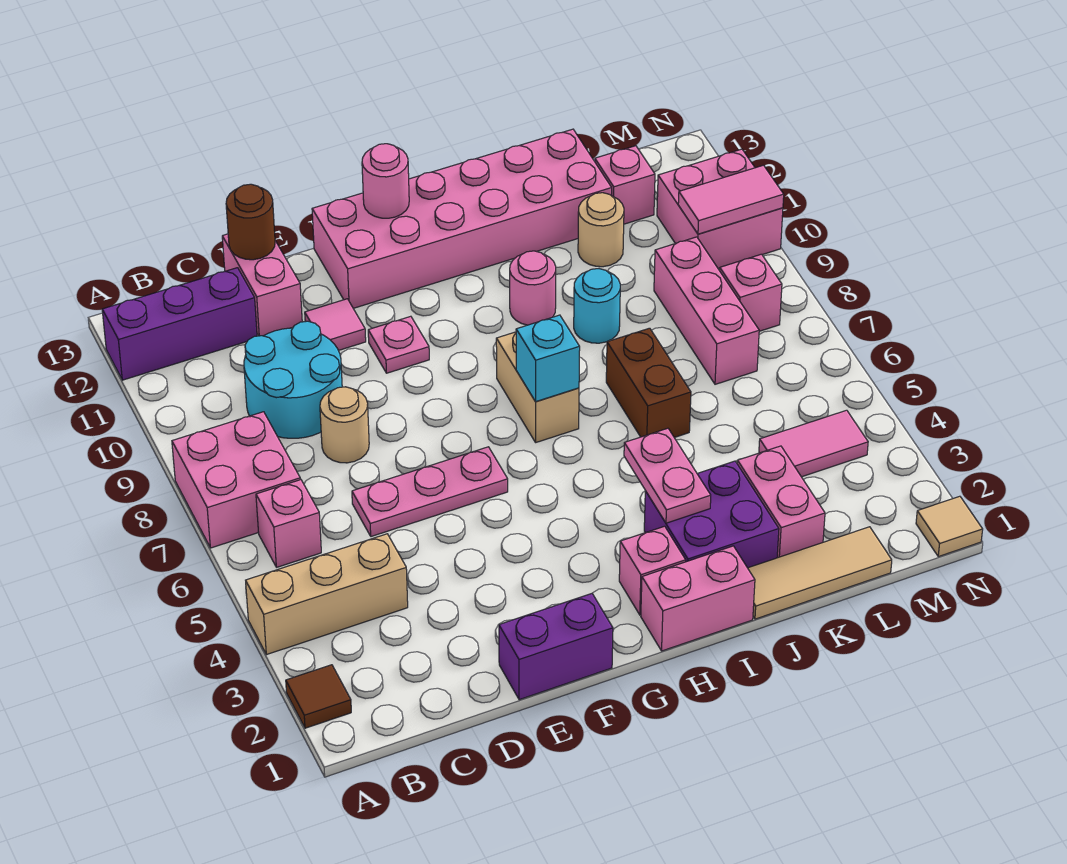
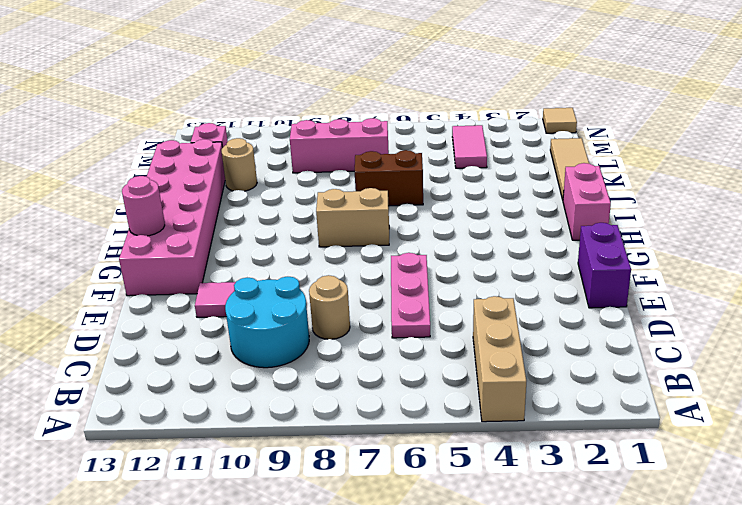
none -> brown tile A2 level 1
none -> pink brick A7:B8 level 1
none -> purple brick A12:C12 level 1
none -> pink brick B6 level 1

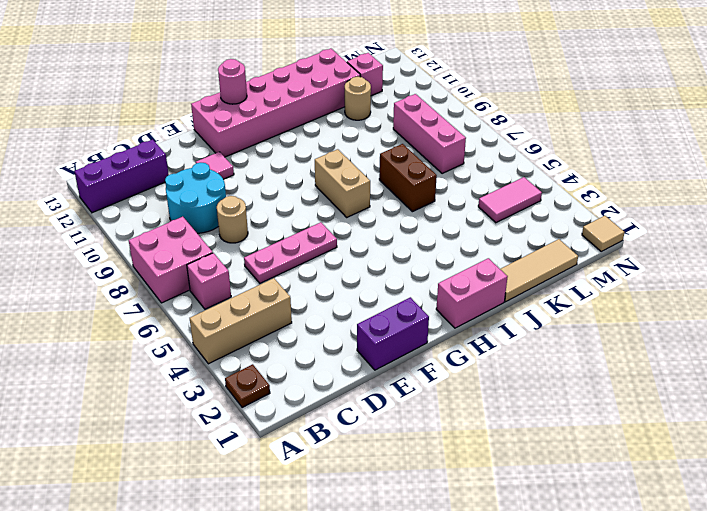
brown plate A2 level 1 -> brown tile A2 level 1
none -> pink brick D12:D13 level 1
none -> pink plate F10 level 1
none -> pink brick H2 level 1
none -> purple brick I2:J3 level 1

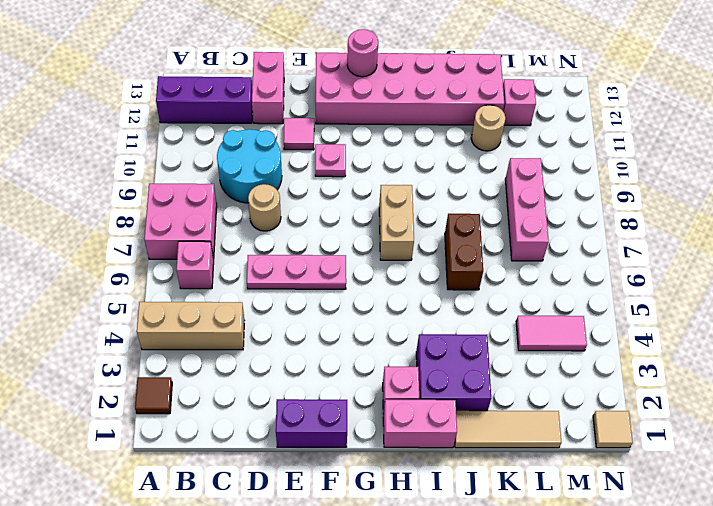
none -> pink round brick I10 level 1
none -> cyan round brick J9 level 1
none -> pink brick K2:K3 level 1
none -> pink brick M8 level 1

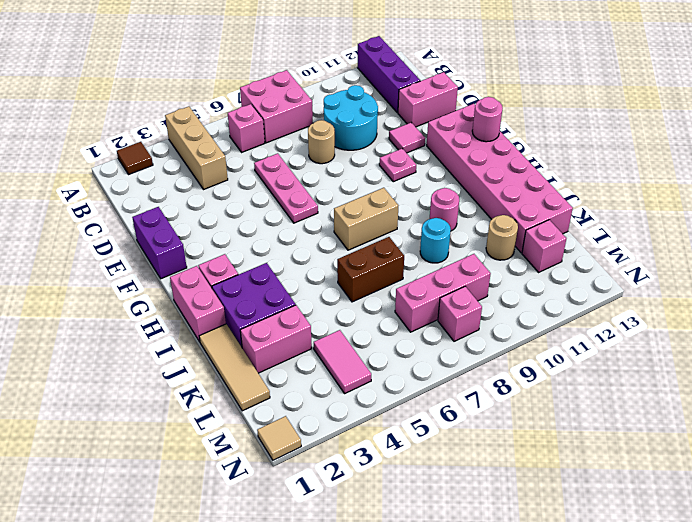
none -> pink brick M10:N11 level 1
none -> brown round brick D13 level 2
none -> cyan brick H7 level 2
none -> pink plate I3:I4 level 2

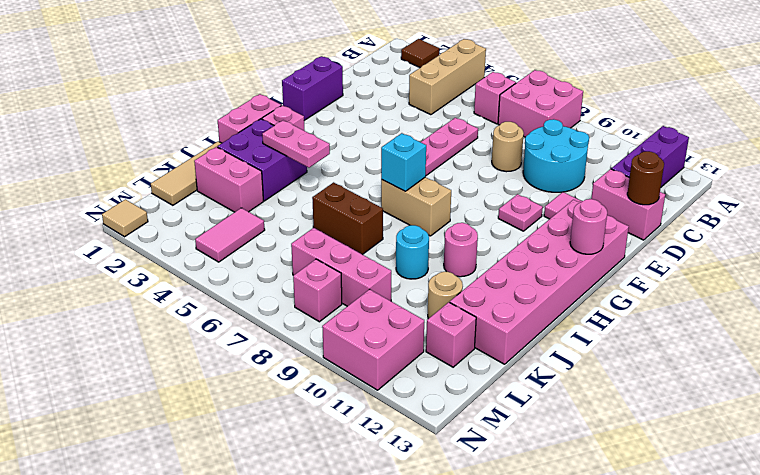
none -> pink tile M10:N10 level 2

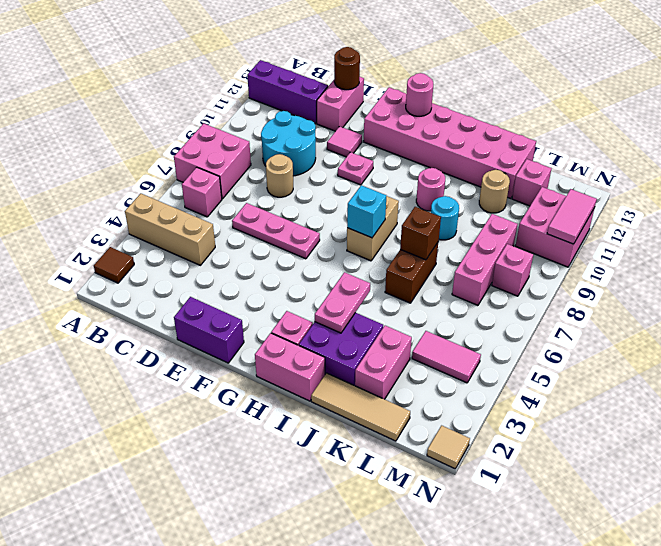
brown brick J7 level 2 -> none
pink tile N10:N11 level 2 -> pink tile M10:N10 level 2

